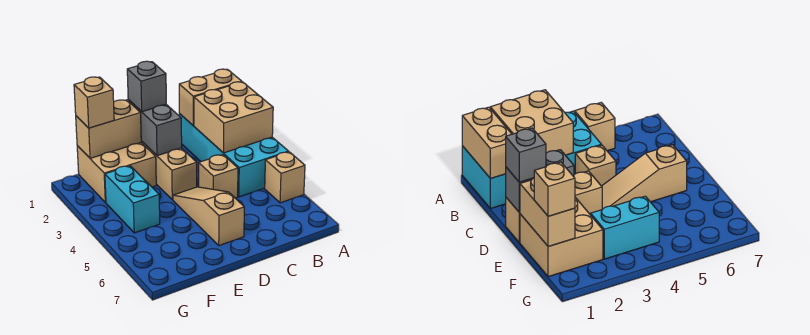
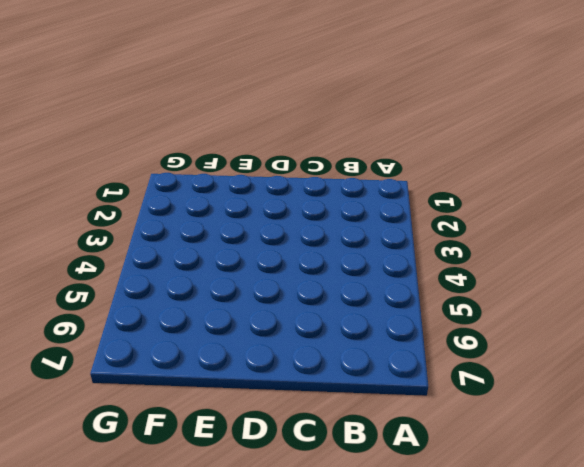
none -> cyan brick A1:B4 level 1
none -> tan brick A5 level 1
none -> tan brick C4 level 1

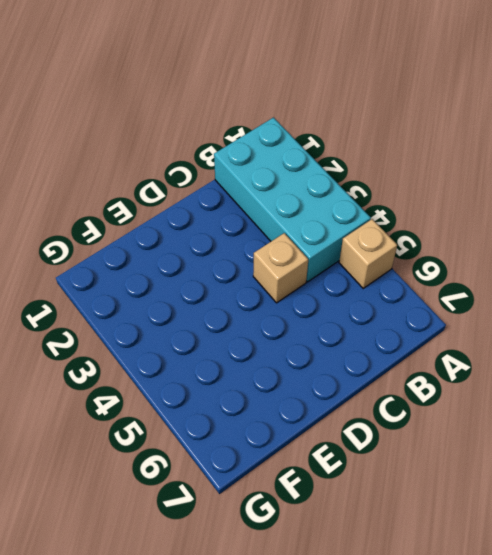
none -> tan brick D1:D3 level 1
none -> tan slope D4:D6 level 1 top 6
none -> tan brick E1:F2 level 1

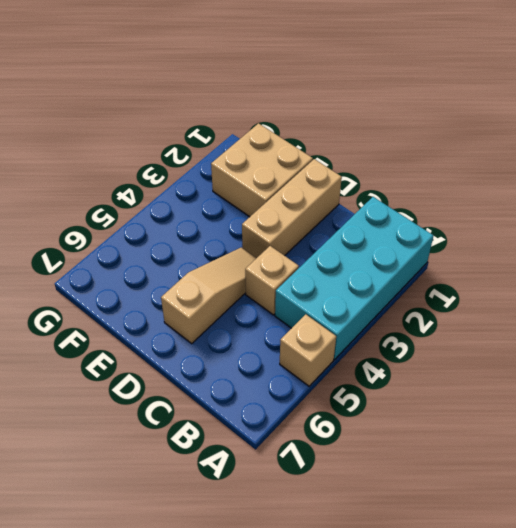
none -> cyan brick F3:F4 level 1
none -> tan brick A1:B1 level 2
none -> tan brick A2:B3 level 2

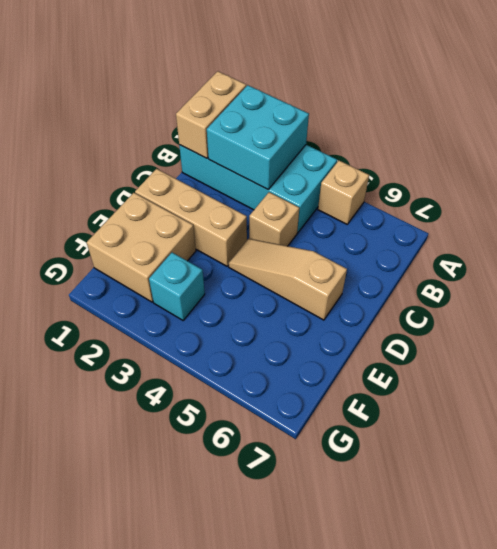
cyan brick A2:B3 level 2 -> tan brick A2:B3 level 2
cyan brick F3 level 1 -> cyan brick F3:F4 level 1
none -> grey brick D1:D2 level 2
none -> tan brick E1:F1 level 2
none -> grey brick D1 level 3

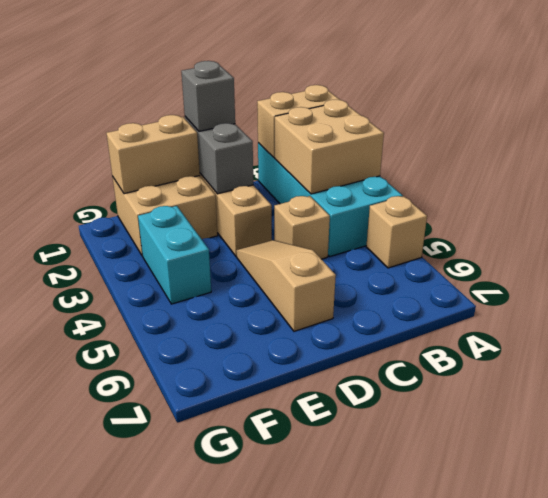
none -> tan brick F1 level 3

